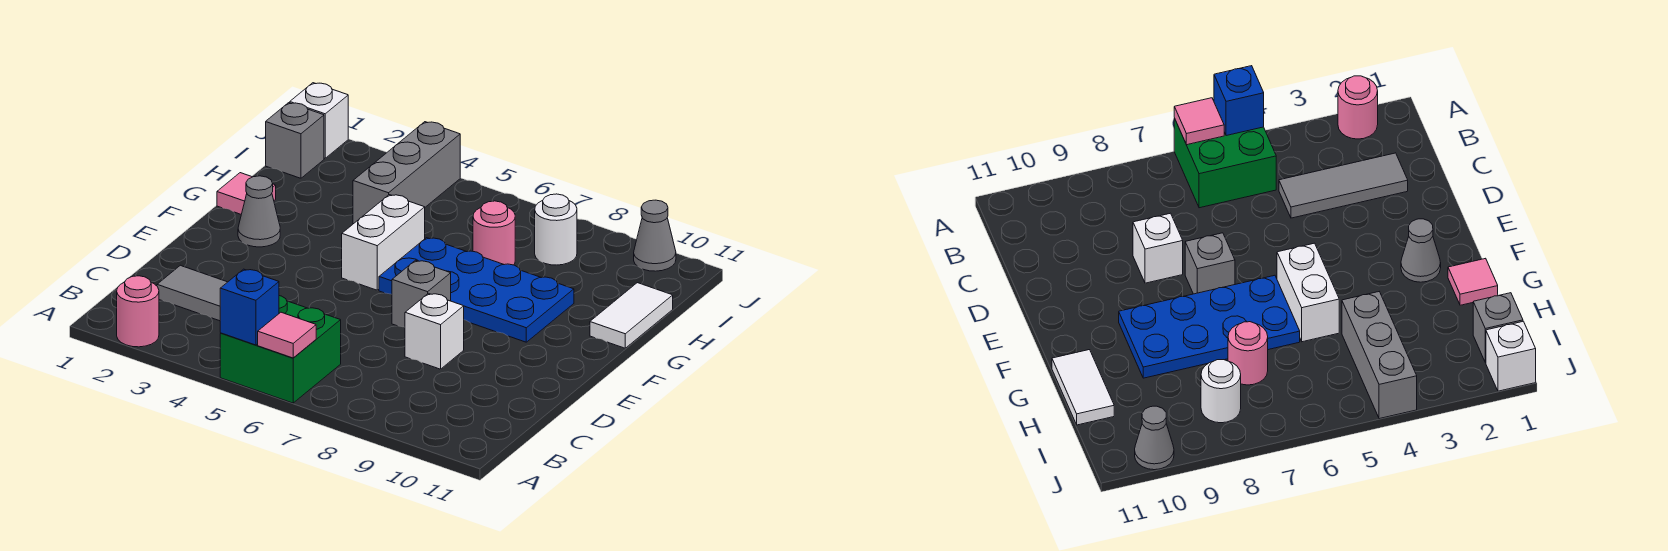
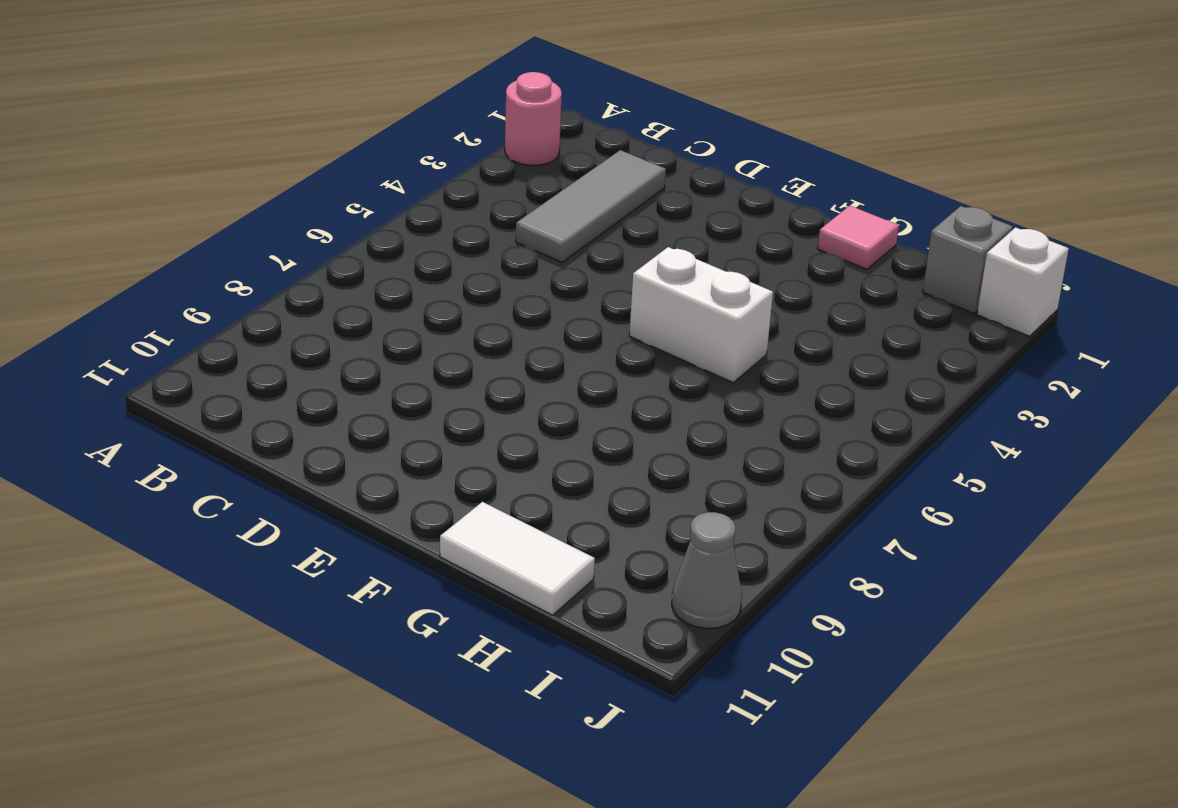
none -> green brick A5:B6 level 1
none -> white brick D8 level 1
none -> grey brick E7 level 1

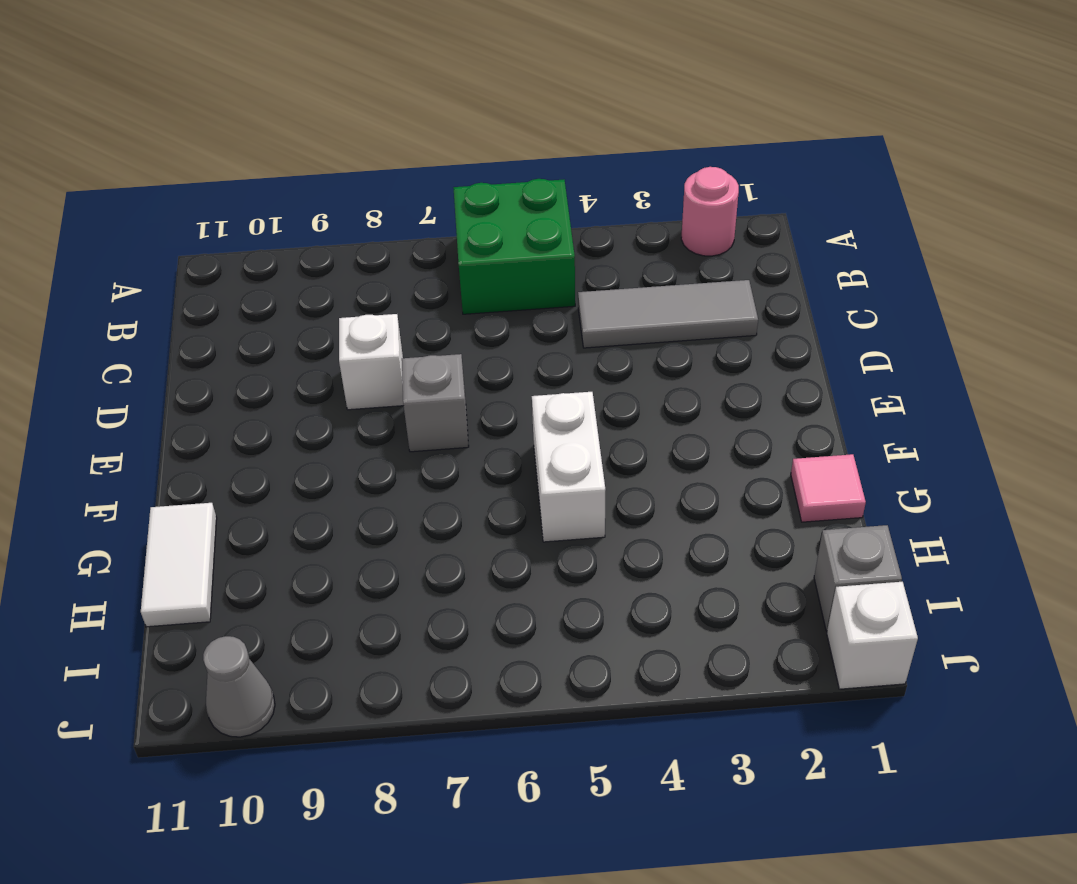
none -> grey cone F2 level 1
none -> blue plate F6:G9 level 1
none -> grey brick H4:J4 level 1

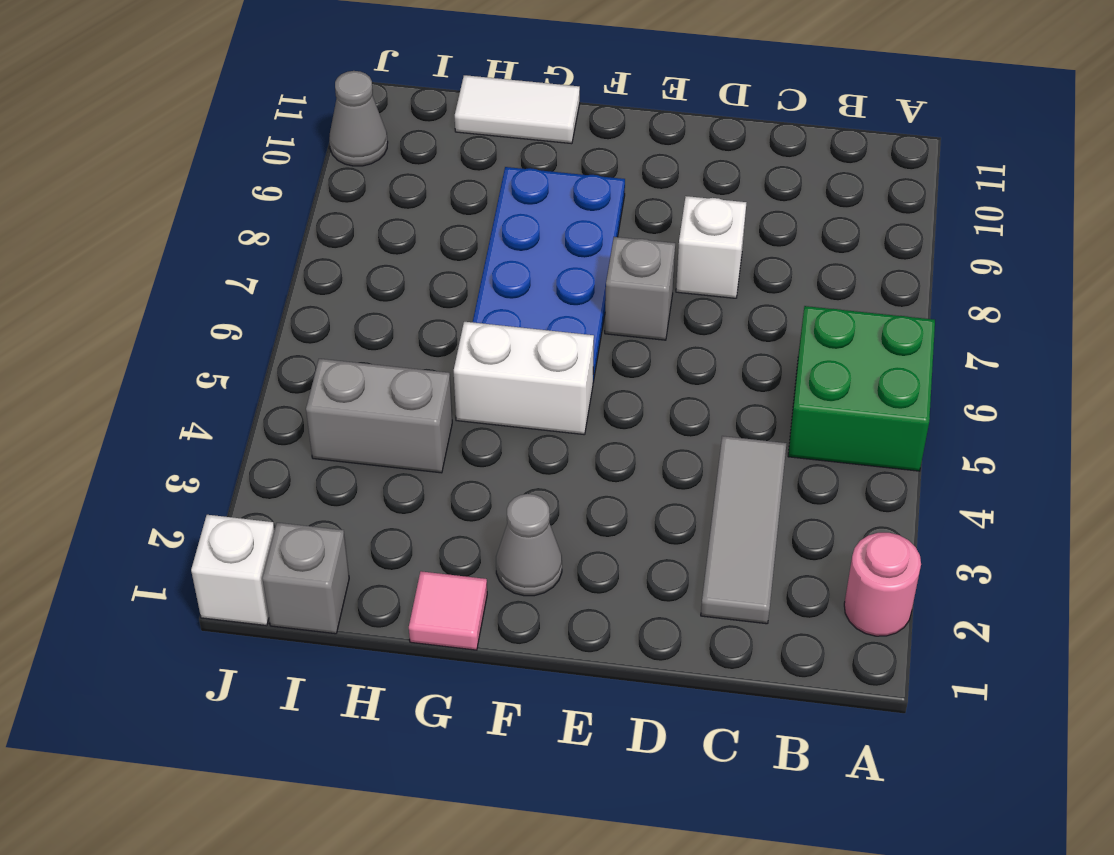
grey brick H4:I4 level 1 -> grey brick H4:J4 level 1
none -> pink round brick H7 level 1
none -> white round brick I8 level 1
none -> blue brick A5 level 2

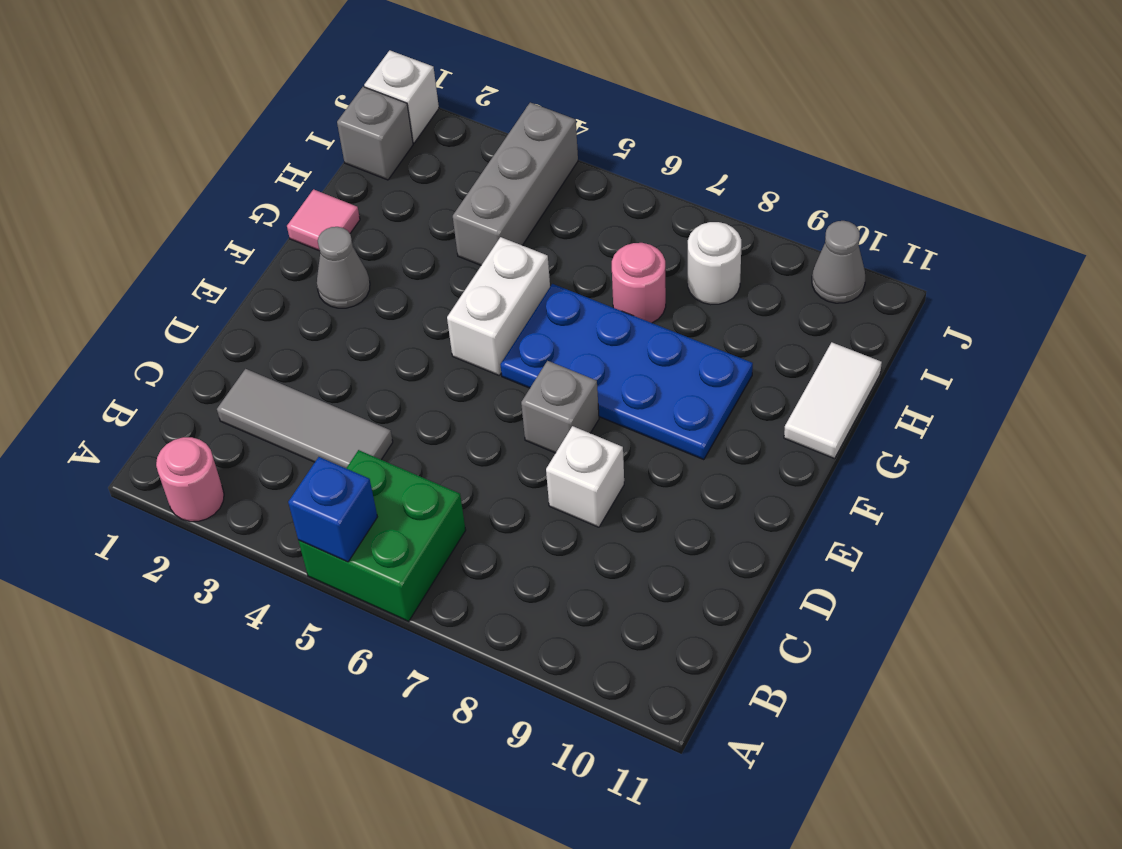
none -> pink tile A6 level 2

